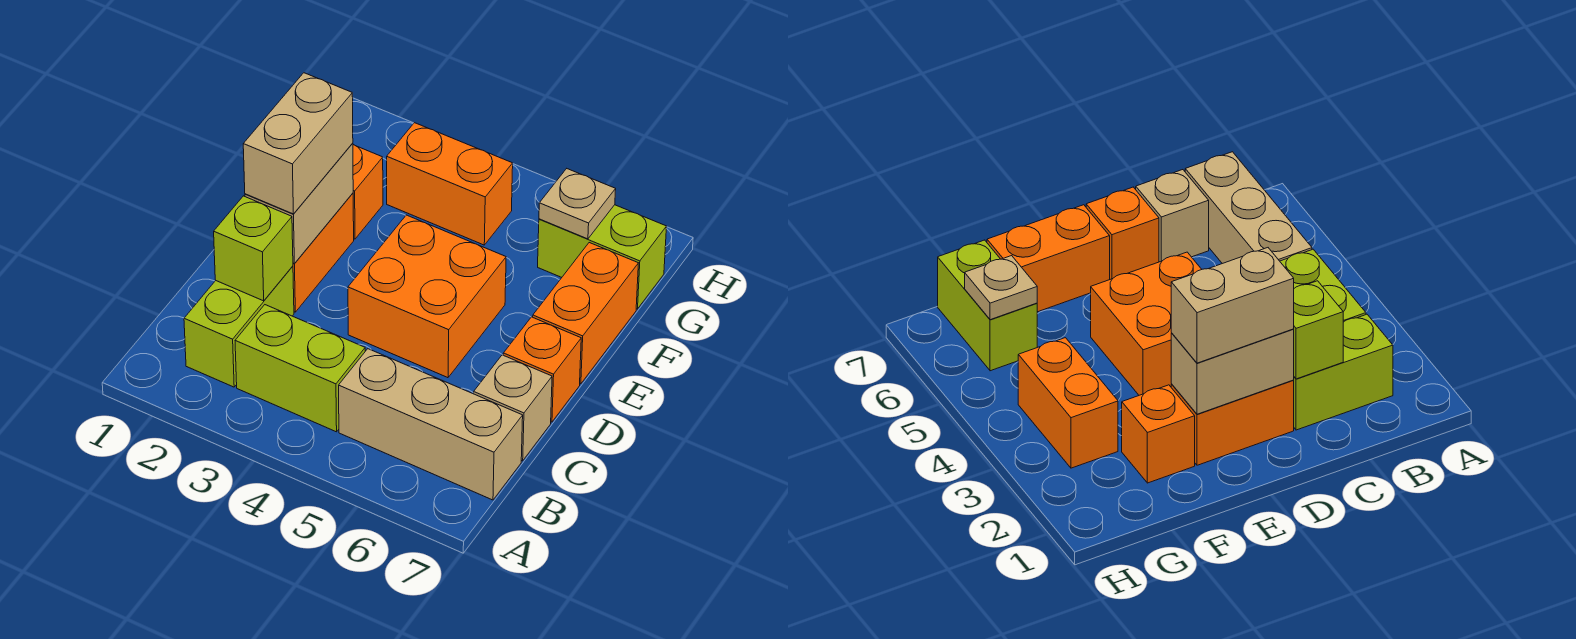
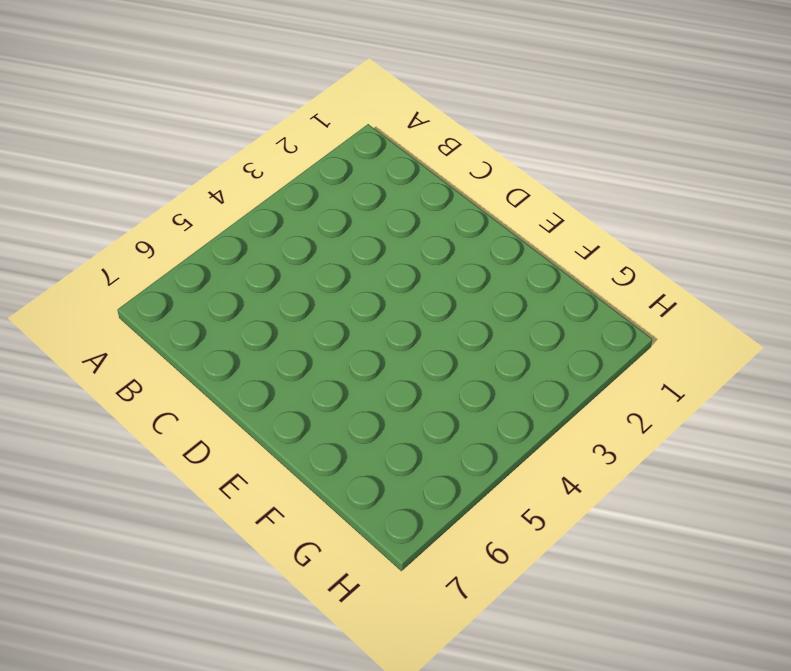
none -> lime brick B2:C2 level 1
none -> lime brick B3:B4 level 1
none -> tan brick B5:B7 level 1

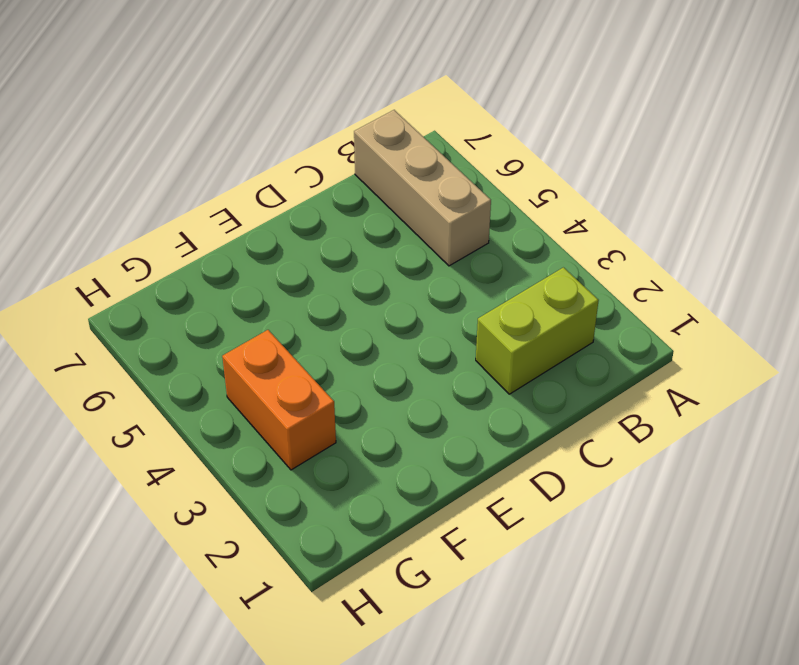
none -> lime brick B3:B4 level 1
none -> tan brick C7 level 1
none -> orange brick D2:E2 level 1

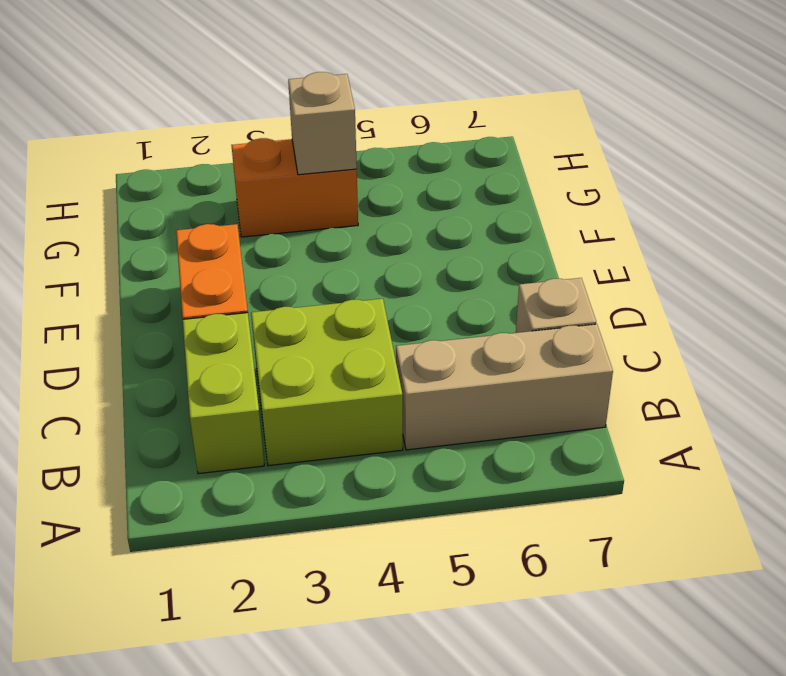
lime brick B3:C4 level 1 -> lime brick B3:B4 level 1
tan brick G4 level 2 -> none
none -> orange brick D4:E5 level 1
none -> orange brick D7 level 1
none -> orange brick E7:F7 level 1

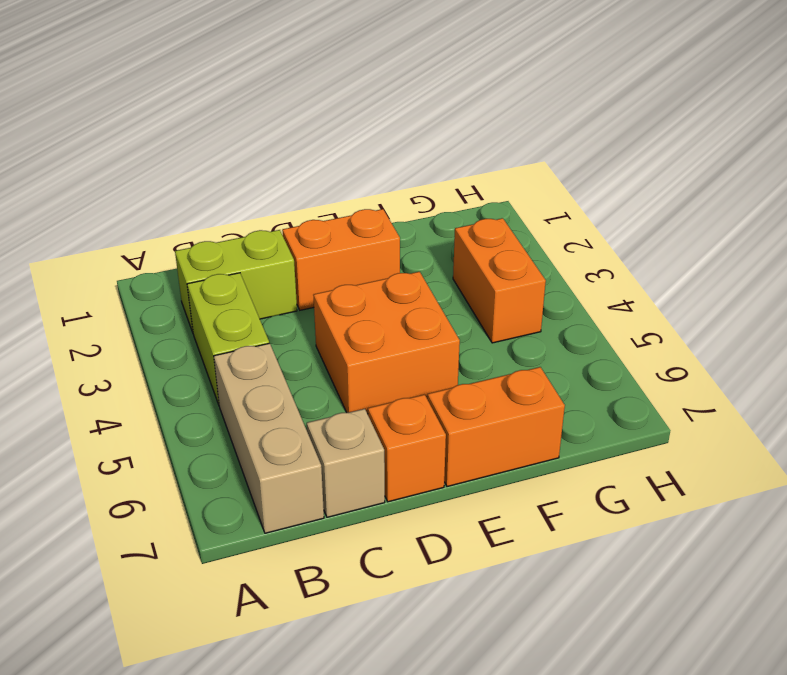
none -> orange brick F2 level 1
none -> lime brick G6:G7 level 1
none -> lime brick C2 level 2

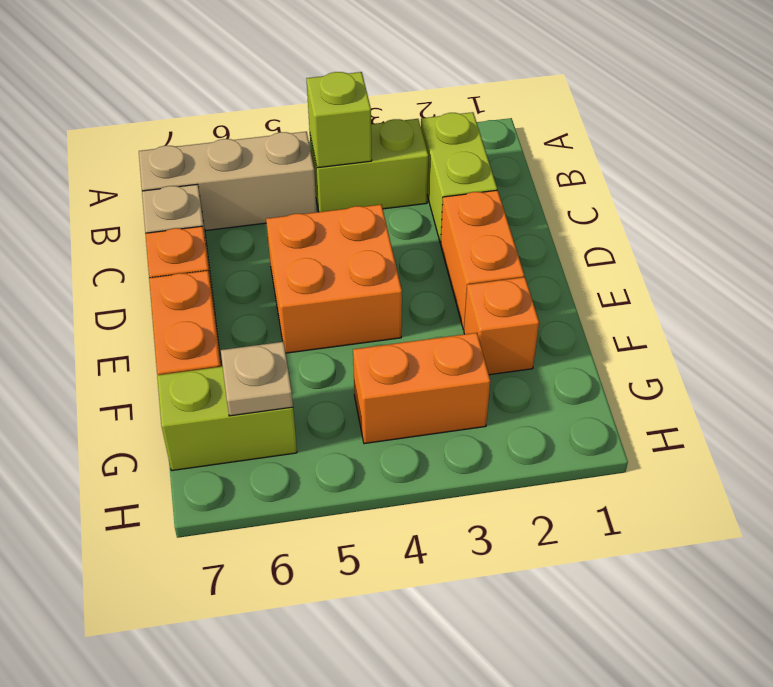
lime brick B4 level 2 -> lime brick C2 level 2
none -> tan brick D2:E2 level 2
none -> tan brick D2:E2 level 3

